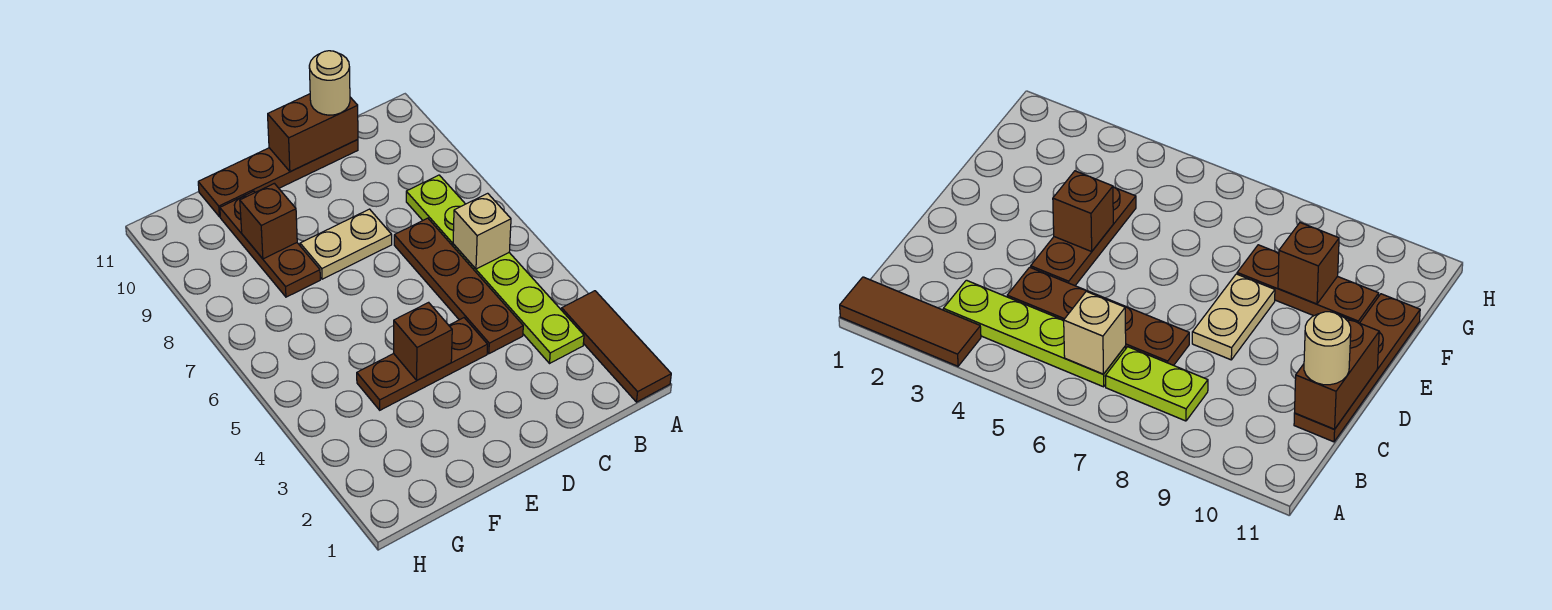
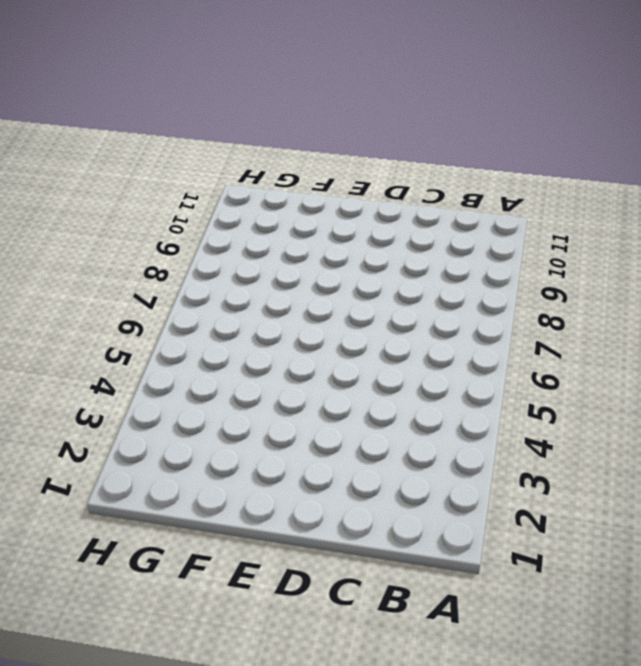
none -> brown tile A1:A3 level 1
none -> lime plate B3:B6 level 1
none -> lime plate B7:B8 level 1

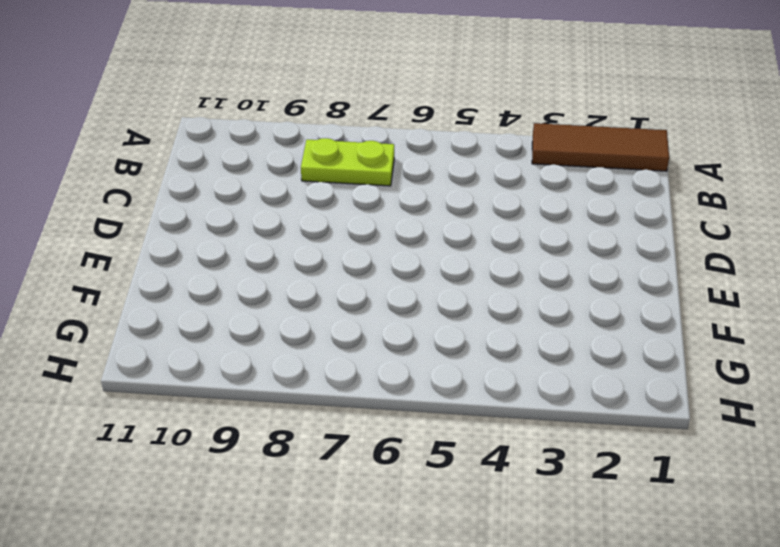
none -> lime plate B3:B6 level 1
none -> brown plate C4:C7 level 1
none -> brown plate C11:F11 level 1

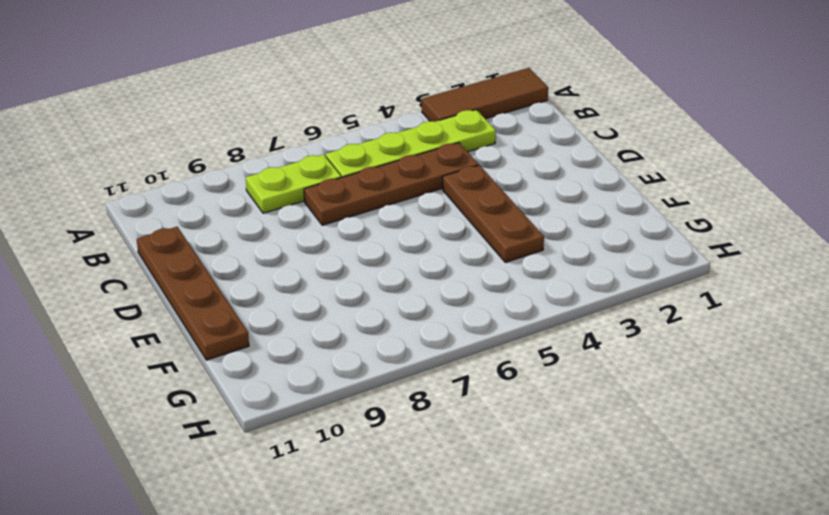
none -> tan plate D8:E8 level 1
none -> brown plate F8:F10 level 1
none -> tan brick B6 level 2

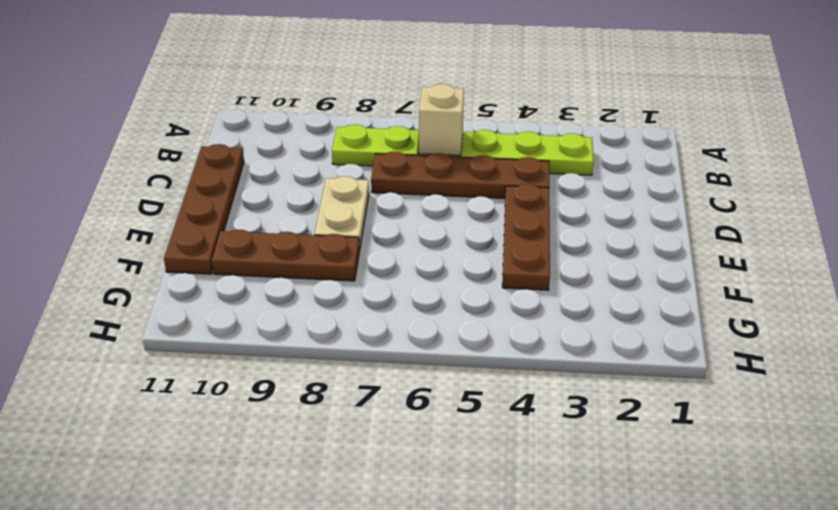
none -> brown tile A1:A3 level 1
none -> brown brick C11:D11 level 2
none -> brown brick E4 level 2

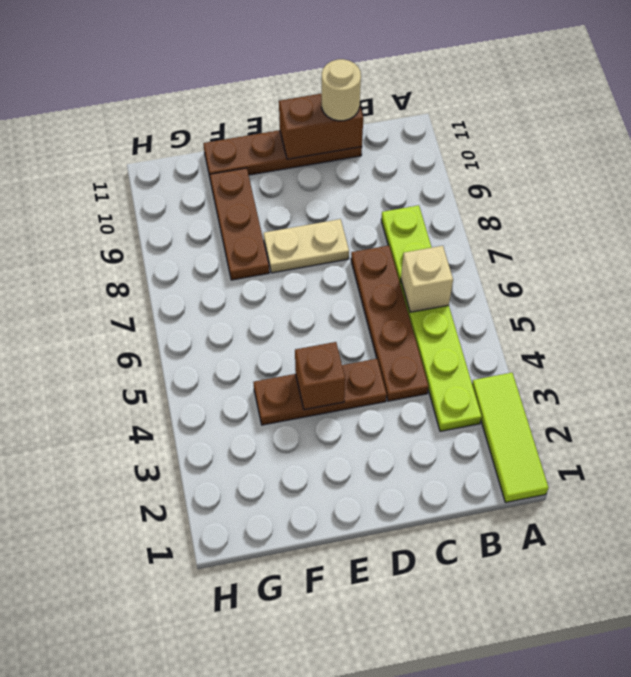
lime tile A1:A3 level 1 -> brown tile A1:A3 level 1
none -> brown brick F9 level 2

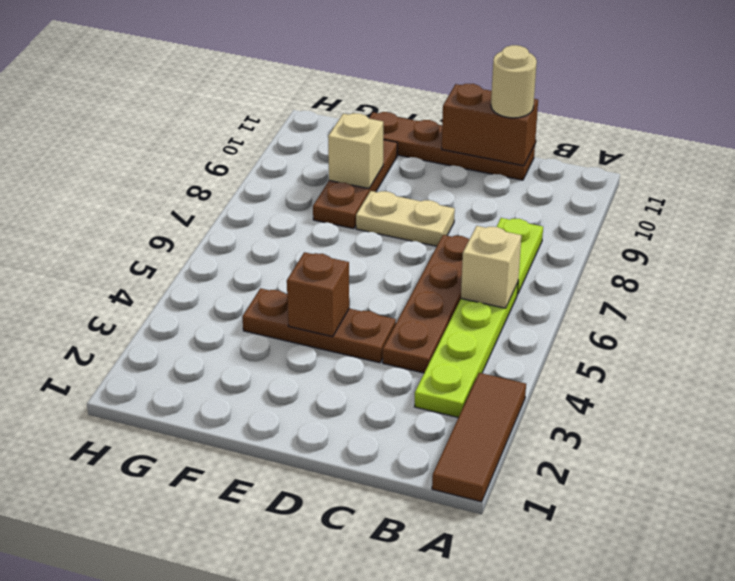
tan brick F9 level 2 -> brown brick F9 level 2

